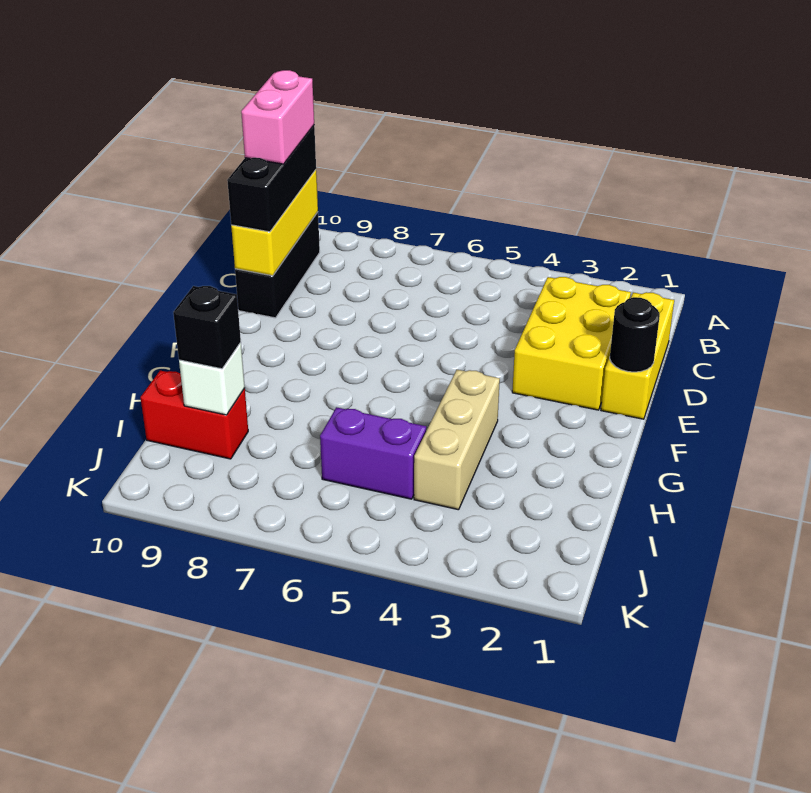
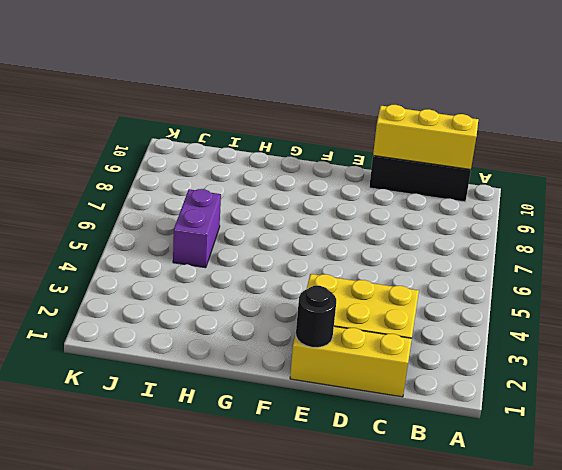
none -> tan brick G4:I4 level 1
none -> red brick I9:I10 level 1
none -> white brick I9 level 2

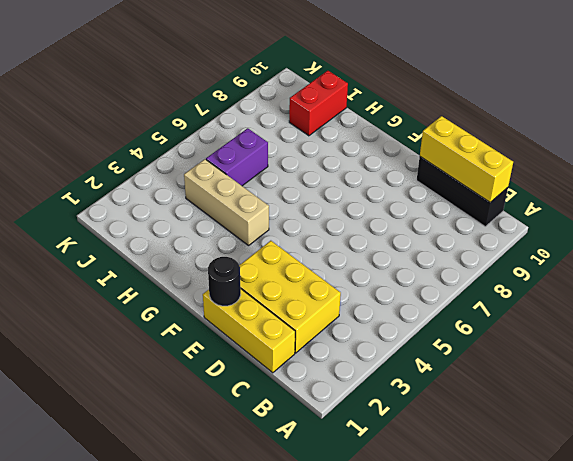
none -> white brick I9 level 2
none -> black brick B10:D10 level 3
none -> black brick I9 level 3

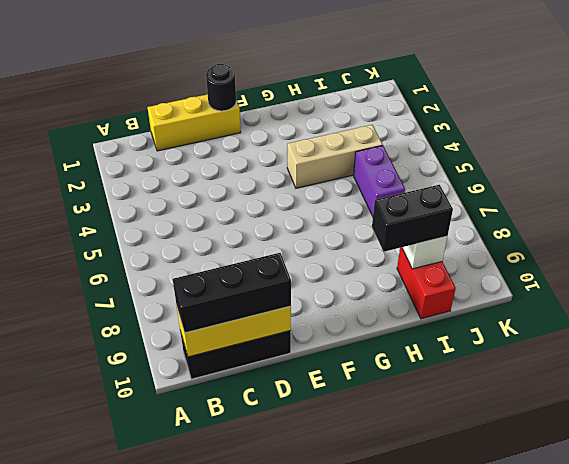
black brick H9:I9 level 3 -> black brick I9 level 3
none -> yellow brick C2:E3 level 1
none -> pink brick B10:C10 level 4

